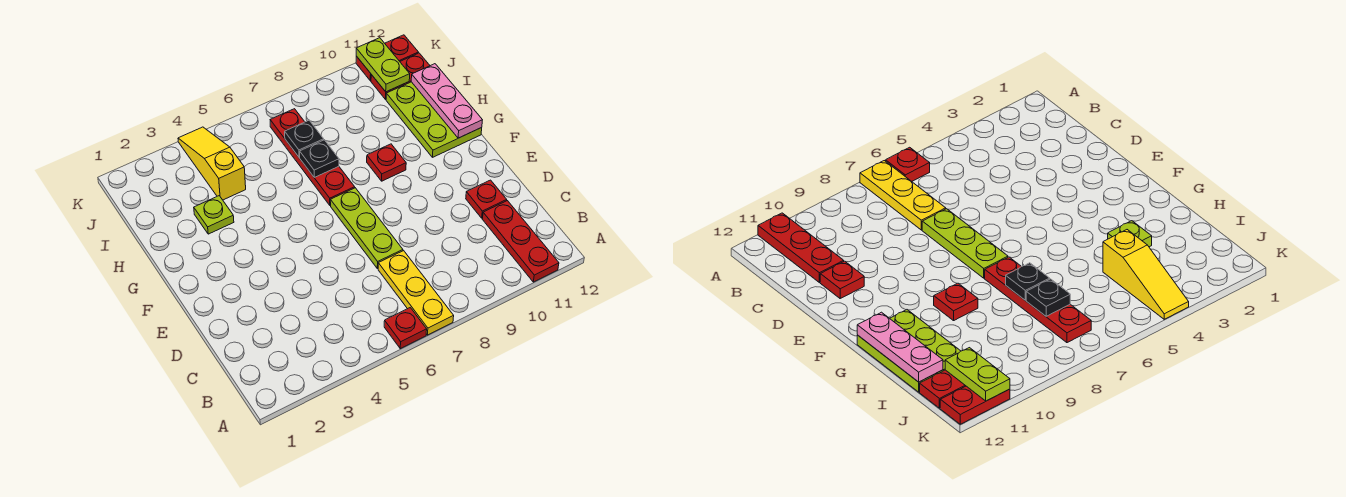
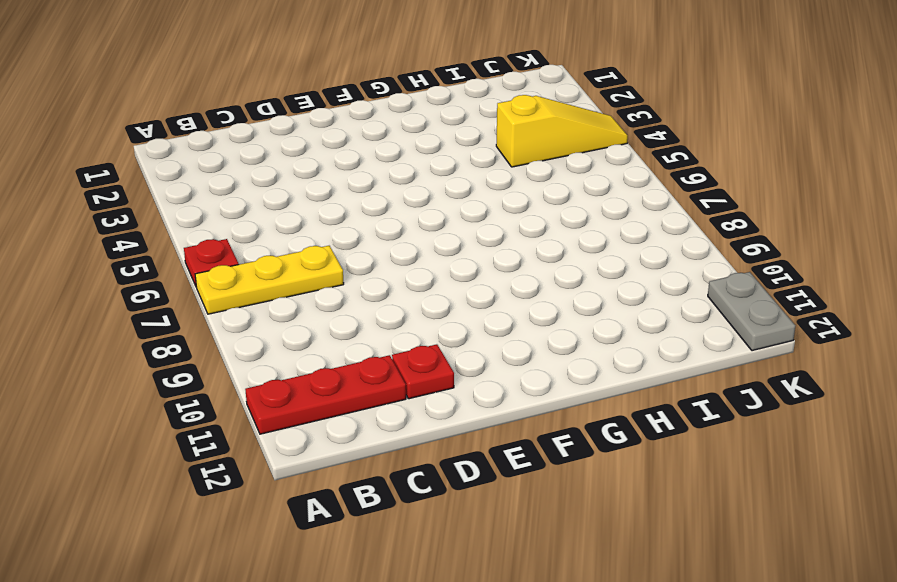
grey plate K11:K12 level 1 -> red plate K11:K12 level 1
none -> lime plate D7:F7 level 1
none -> red plate G7:J7 level 1
none -> red plate G9 level 1

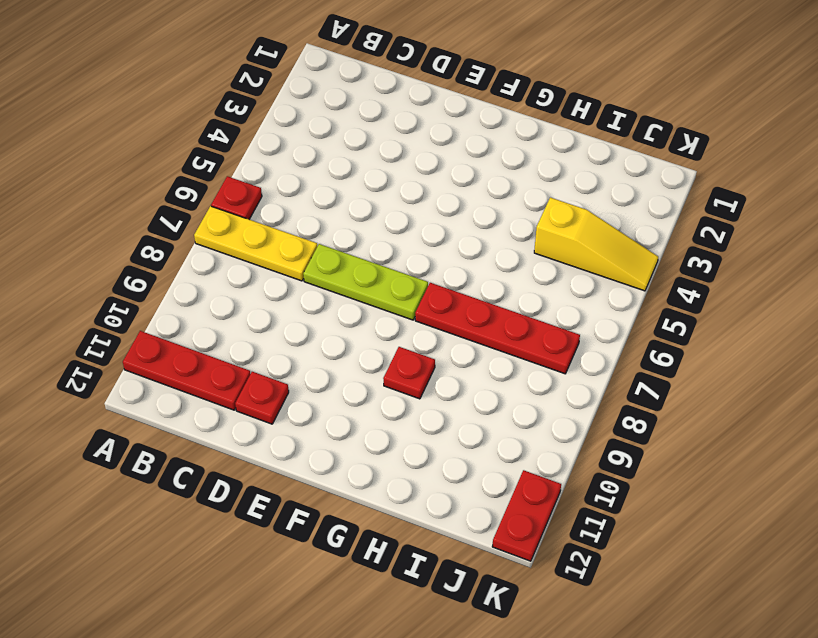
none -> lime plate G11:I12 level 1
none -> lime plate H3 level 1
none -> red plate J11:J12 level 1

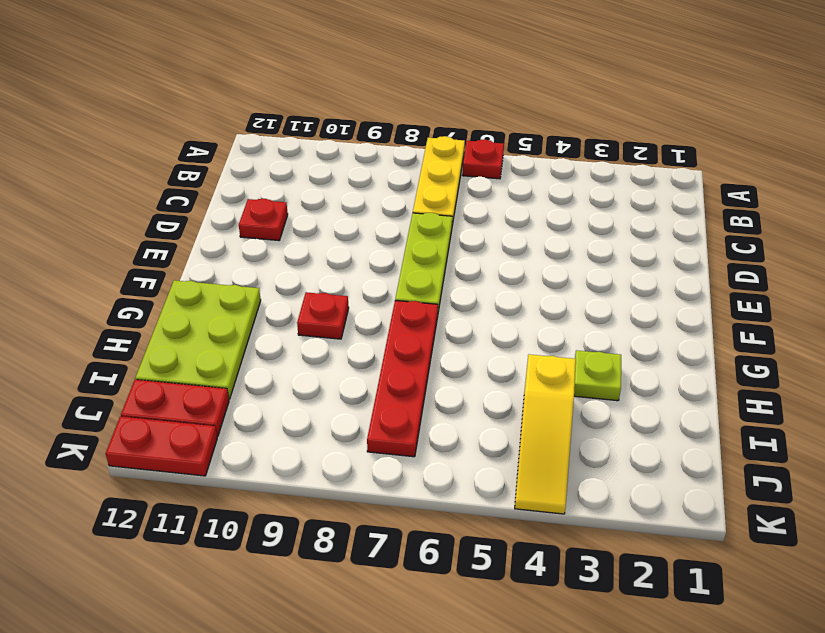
none -> red plate A11:C11 level 1
none -> pink plate G12:I12 level 2
none -> black plate H7 level 2

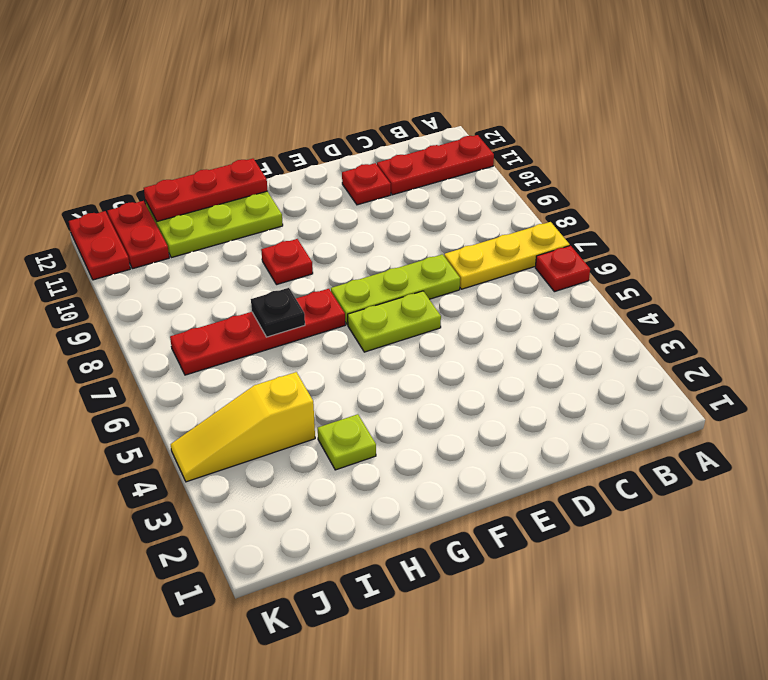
lime plate E6:F6 level 1 -> lime plate J11:K11 level 2
red plate G12:I12 level 2 -> pink plate G12:I12 level 2
none -> black plate I7 level 2

